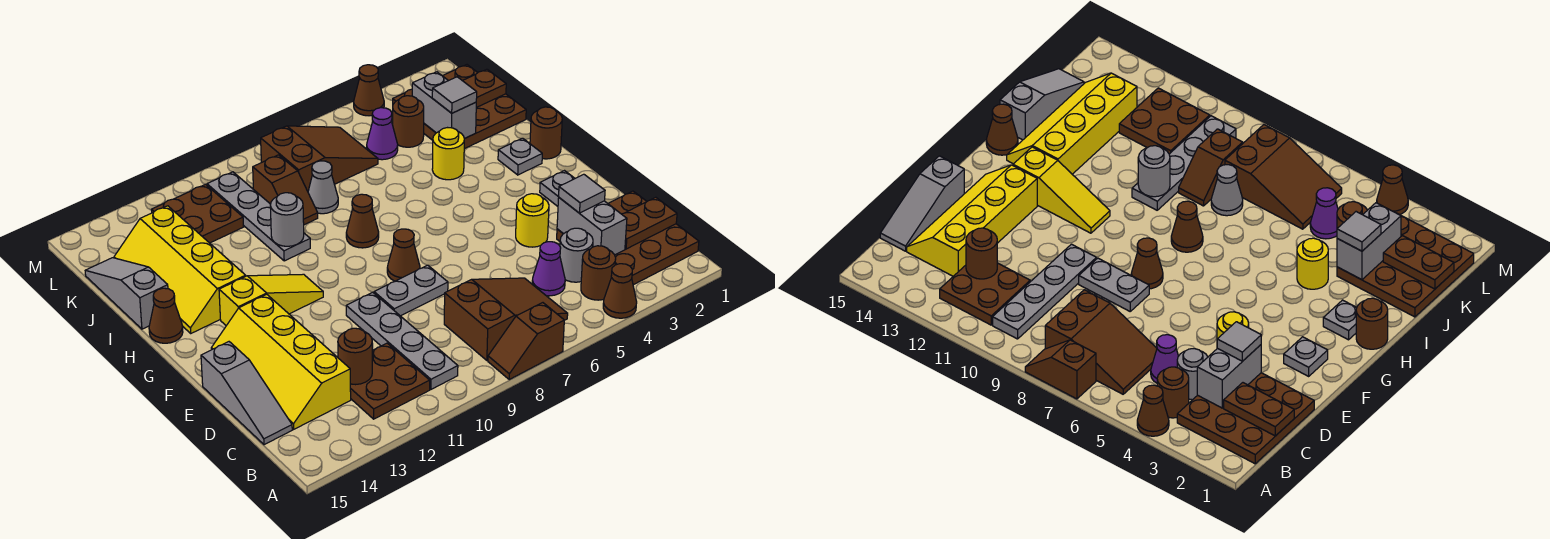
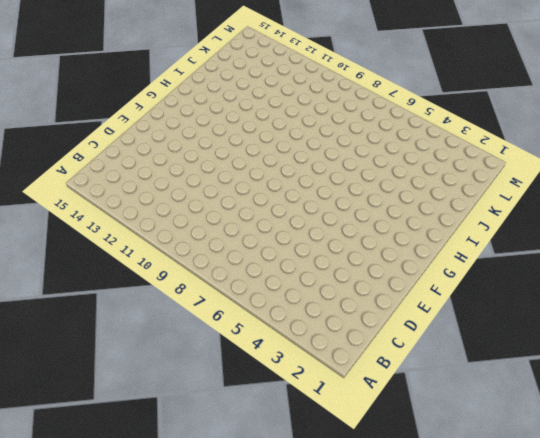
none -> brown cone A4 level 1
none -> brown slope A7:A8 level 1 top 7
none -> brown plate B1:D3 level 1
none -> brown round brick B4 level 1

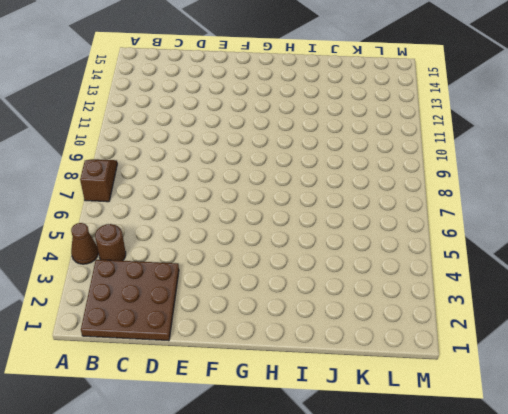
none -> brown slope B6:C8 level 1 top 8
none -> grey plate B10:E10 level 1
none -> brown plate B11:C12 level 1
none -> grey round brick C4 level 1

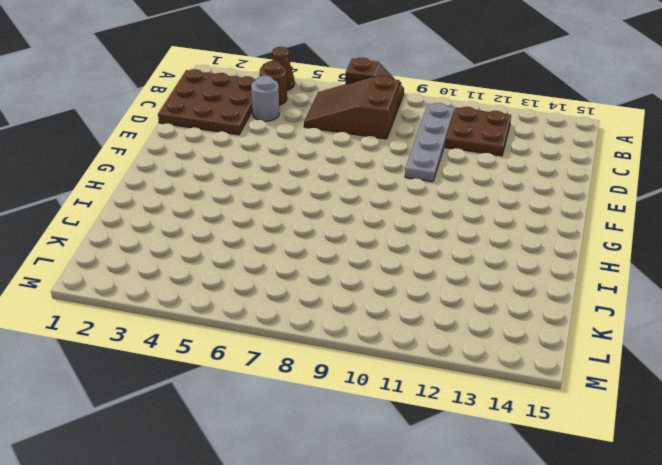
none -> purple cone C5 level 1
none -> yellow slope C13:F14 level 1 top 13
none -> grey slope C15:E15 level 1 top E
none -> yellow round brick E4 level 1

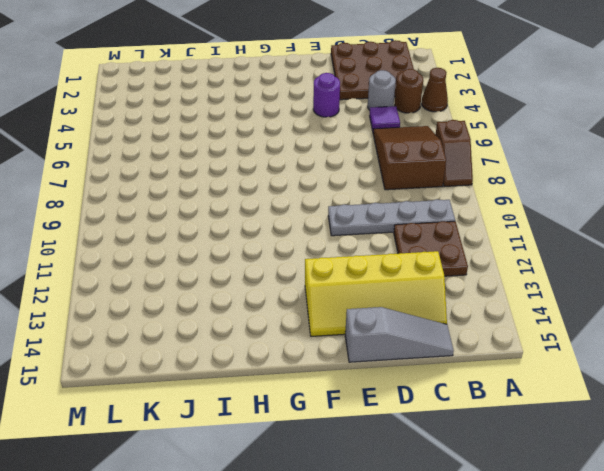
purple tile C5 level 1 -> purple cone C5 level 1
purple round brick E4 level 1 -> yellow round brick E4 level 1
none -> grey plate E8:E9 level 1
none -> grey plate F2 level 1
none -> brown cone F8 level 1
none -> yellow slope G11:G13 level 1 top 13

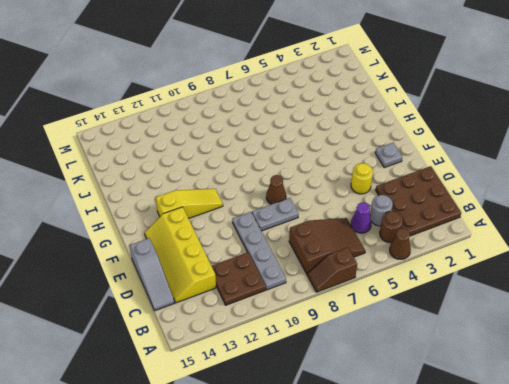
none -> brown round brick H1 level 1
none -> grey plate H2 level 1
none -> brown cone H8 level 1
none -> yellow slope H13:K14 level 1 top 13

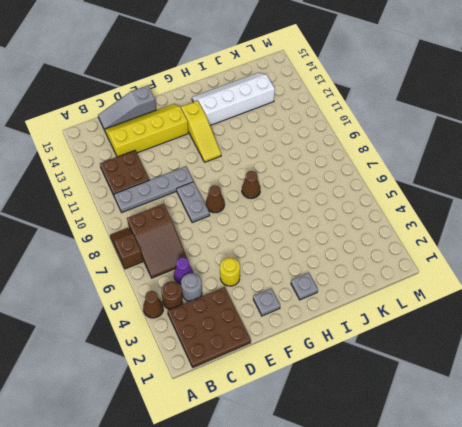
white slope H13:K14 level 1 top 13 -> yellow slope H13:K14 level 1 top 13
none -> brown round brick H1 level 1
none -> brown cone H15 level 1
none -> yellow round brick I4 level 1
none -> grey plate I10:L10 level 1

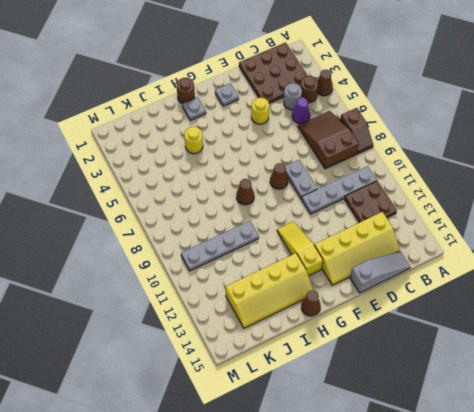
none -> grey slope I15:K15 level 1 top I
none -> brown plate J1:L3 level 1
none -> grey cone J8 level 1
none -> brown slope J9:K9 level 1 top K

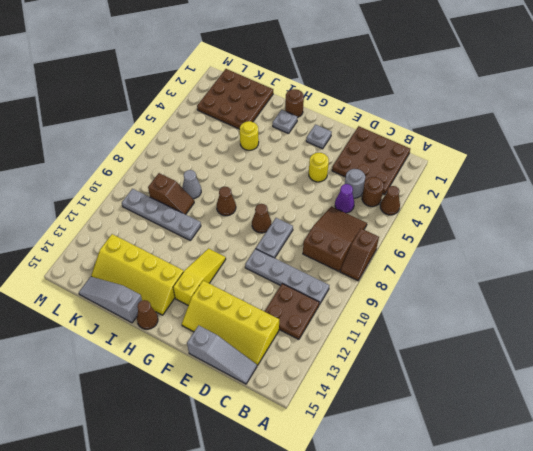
none -> brown round brick K4 level 1
none -> purple cone K5 level 1
none -> brown slope K6:L8 level 1 top 8
none -> brown plate K11:L12 level 1

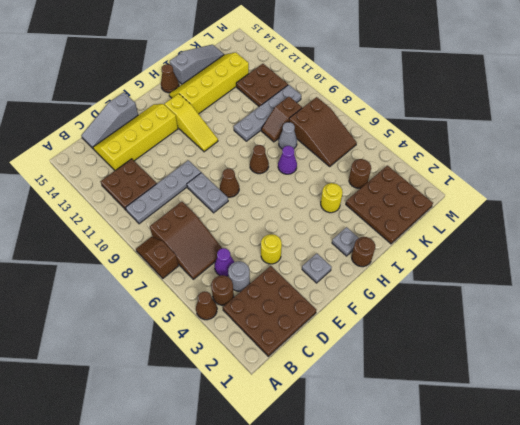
purple cone I7 level 1 -> purple cone K5 level 1
none -> brown cone M4 level 1
none -> brown plate C1:C2 level 2
none -> grey brick C3:D3 level 2
none -> brown round brick C12 level 2

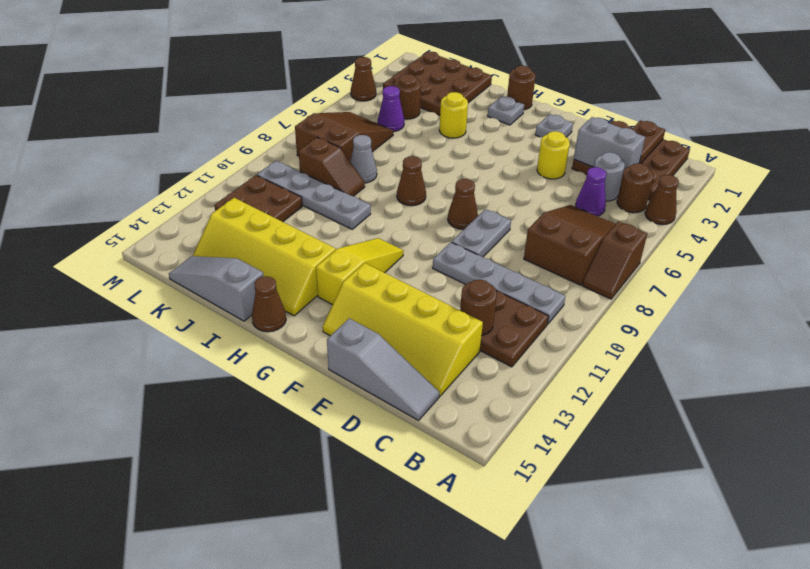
none -> grey round brick I10 level 2
none -> grey brick J3:K3 level 2
none -> brown plate K1:K2 level 2
none -> grey tile D3 level 3

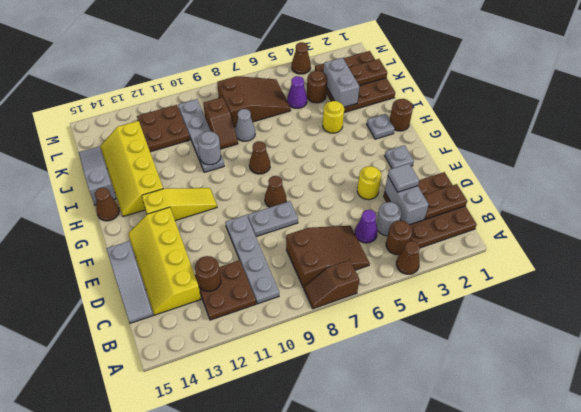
none -> grey tile J3 level 3

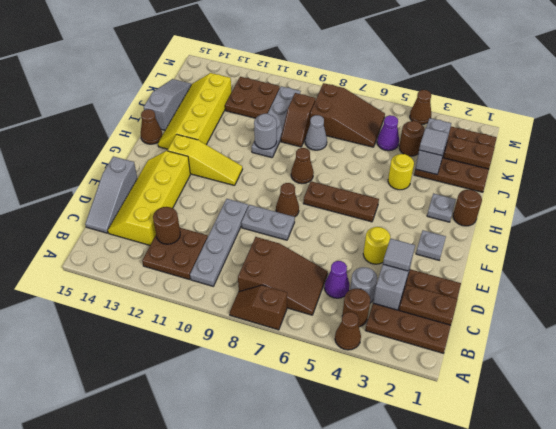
brown plate G5:G7 level 1 -> none

